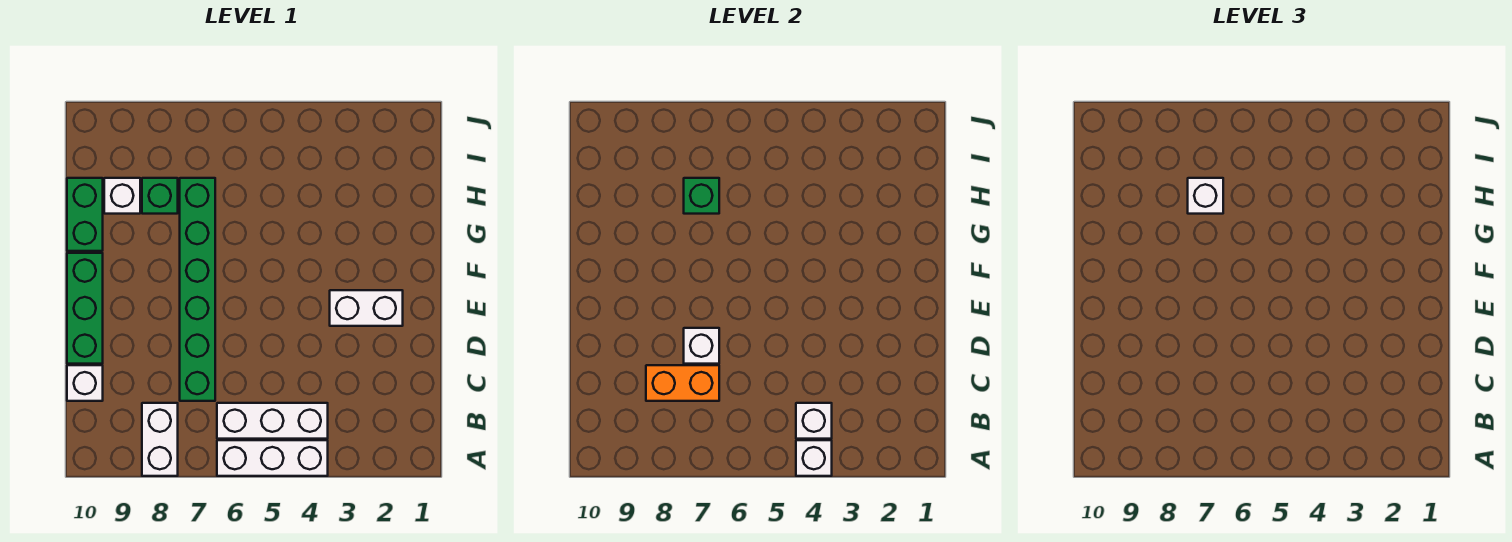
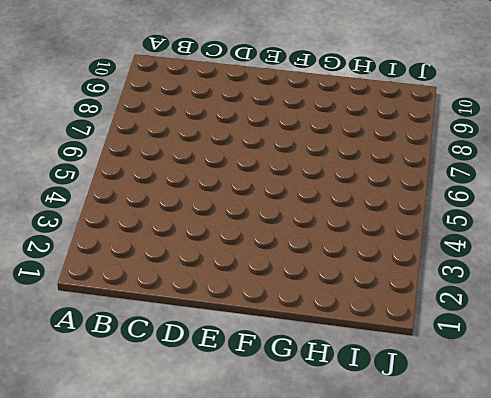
none -> white brick A4:A6 level 1
none -> white brick A8:B8 level 1
none -> white brick B4:B6 level 1

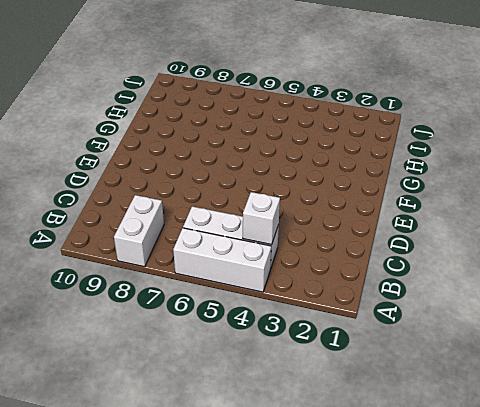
none -> green brick C7:H7 level 1
none -> white brick C10 level 1
none -> green brick D10:F10 level 1

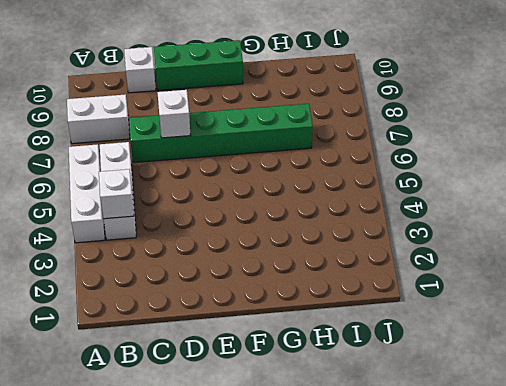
none -> white brick E2:E3 level 1
none -> green brick G10:H10 level 1
none -> green brick H8 level 1

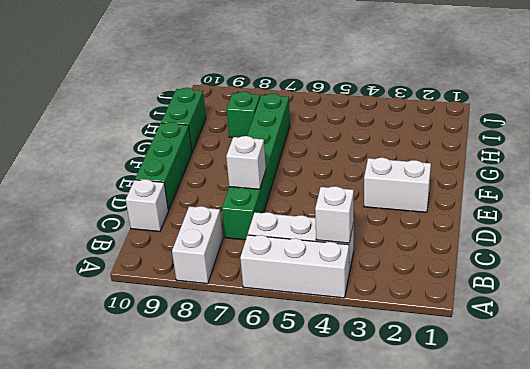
none -> white brick H9 level 1
none -> white brick A4 level 2
none -> orange brick C7:C8 level 2

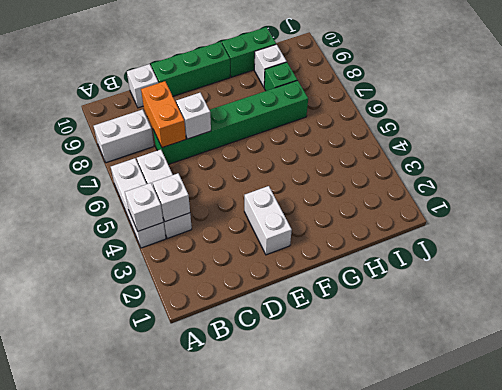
none -> green brick H7 level 2
none -> white brick H7 level 3

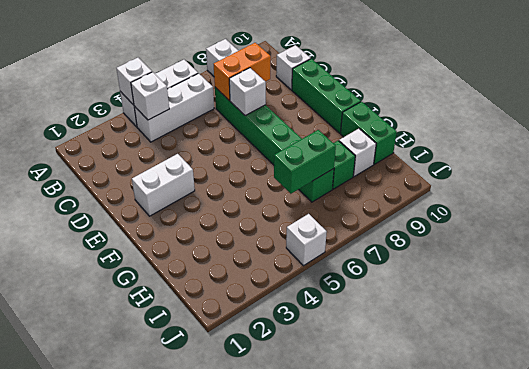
green brick H6:H7 level 2 -> green brick H7 level 2
white brick J5 level 1 -> white brick H7 level 3

